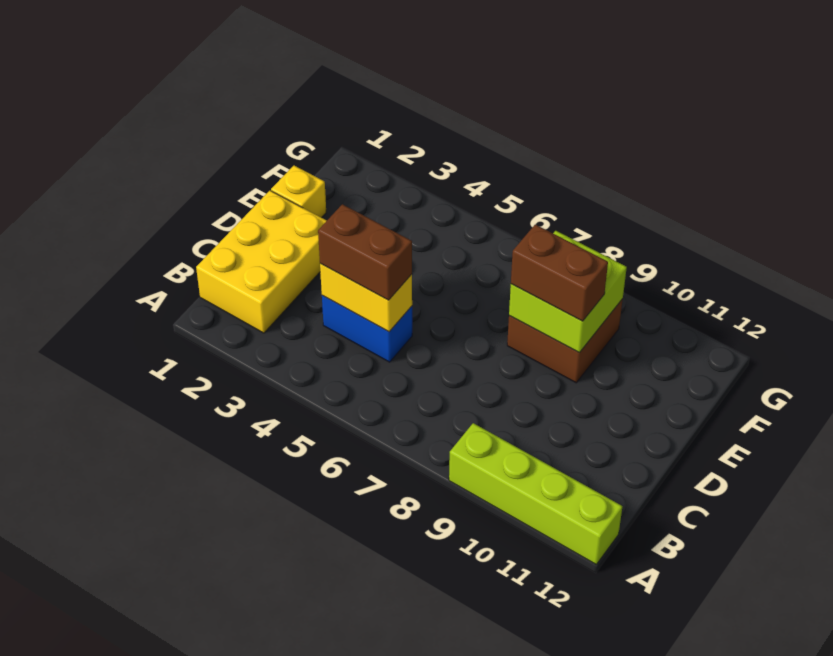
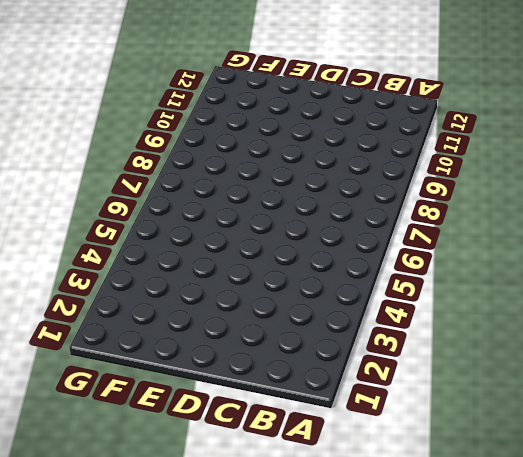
none -> lime brick A9:A12 level 1
none -> yellow brick B1:D2 level 1

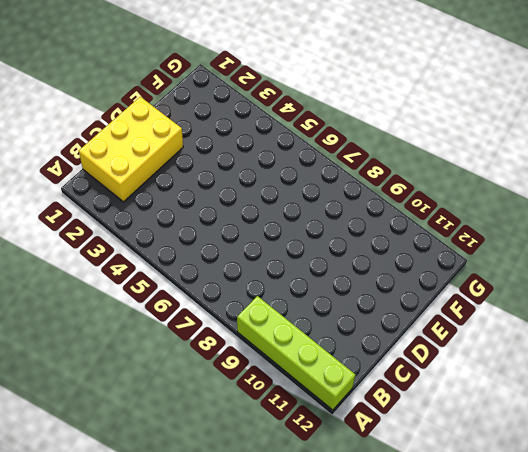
none -> blue brick C4:C5 level 1
none -> yellow brick E1 level 1

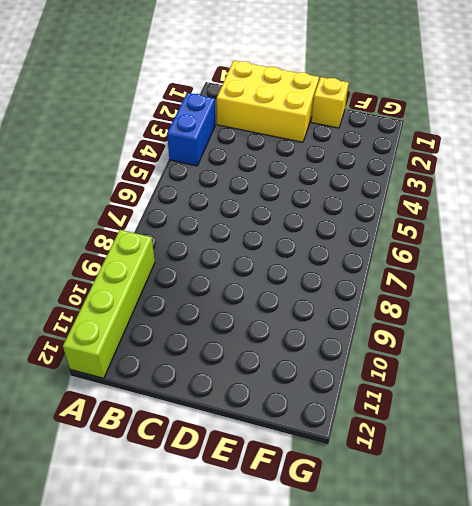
blue brick A3:A4 level 1 -> blue brick C4:C5 level 1
none -> brown brick E8:F9 level 1
none -> yellow brick C4:C5 level 2

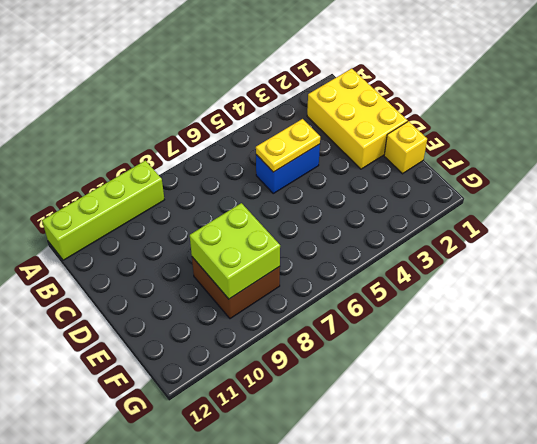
yellow plate C4:C5 level 2 -> yellow brick C4:C5 level 2
none -> brown brick C4:C5 level 3
none -> brown brick E8:E9 level 3

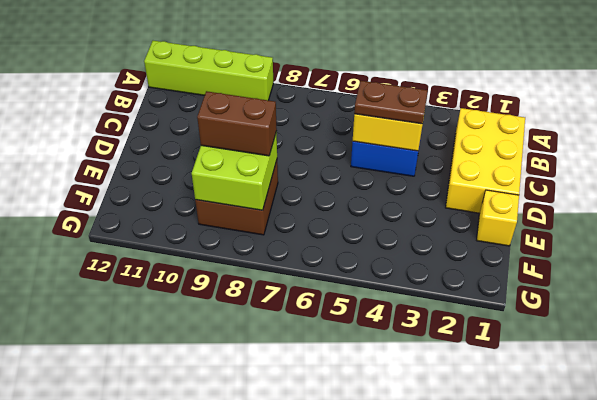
brown plate C4:C5 level 3 -> brown brick C4:C5 level 3

